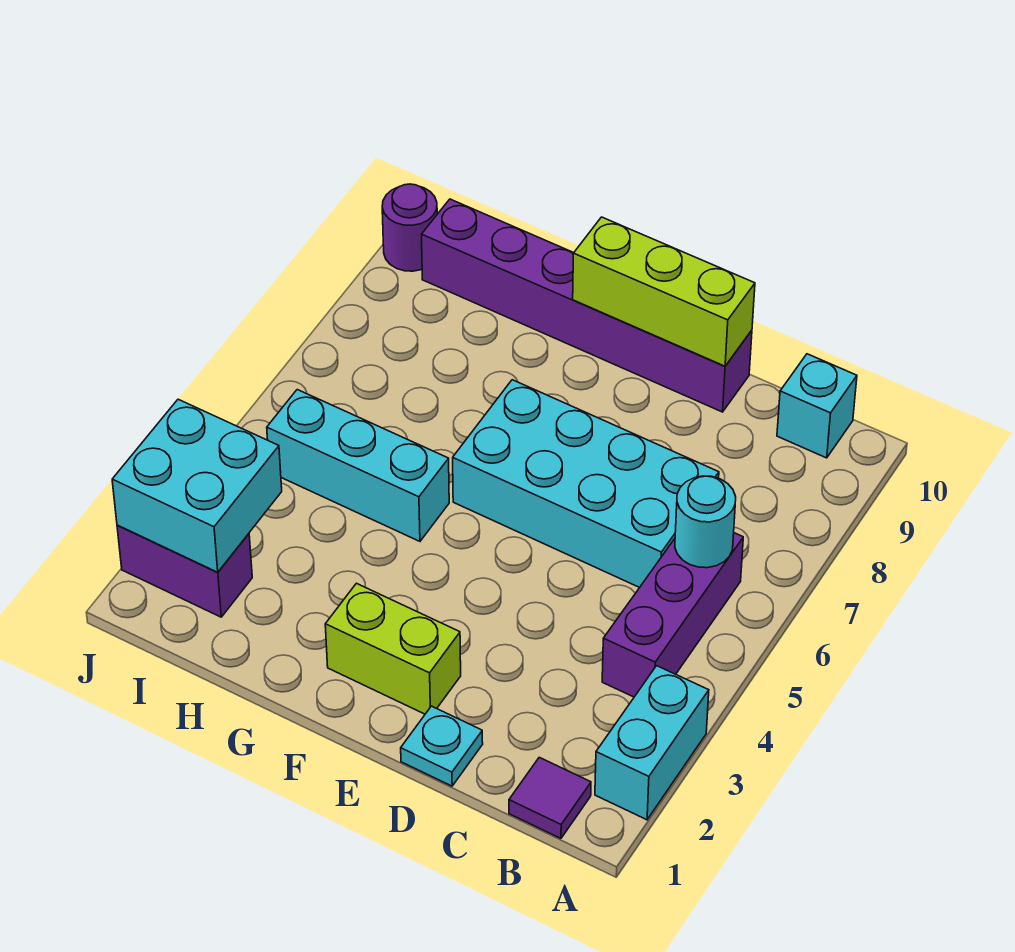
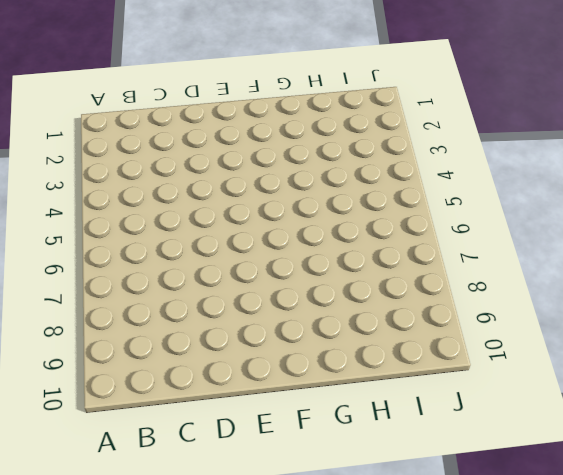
none -> cyan brick A2:A3 level 1
none -> purple tile B1 level 1
none -> purple brick B4:B6 level 1

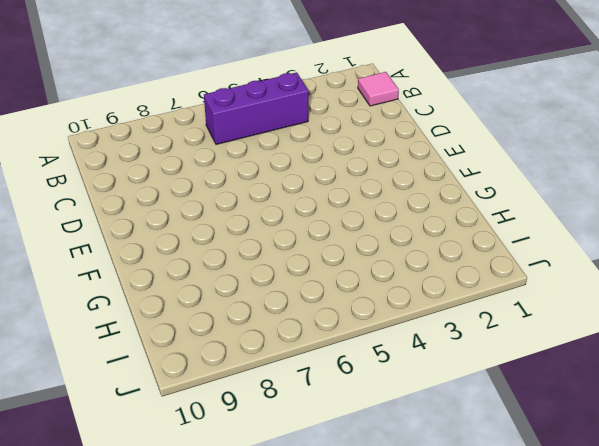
pink tile B1 level 1 -> purple tile B1 level 1
none -> cyan brick A2:A3 level 1
none -> cyan brick B10 level 1
none -> cyan brick C6:F7 level 1

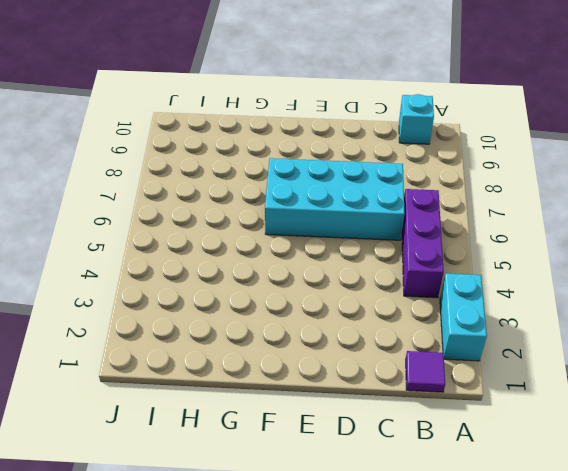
none -> cyan plate D1 level 1
none -> purple brick D10:I10 level 1
none -> lime brick E2:F2 level 1

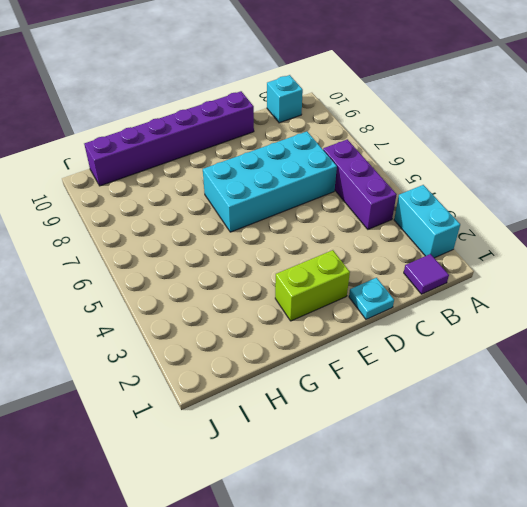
none -> cyan brick G5:I5 level 1
none -> purple brick I2:J2 level 1
none -> purple round brick J10 level 1

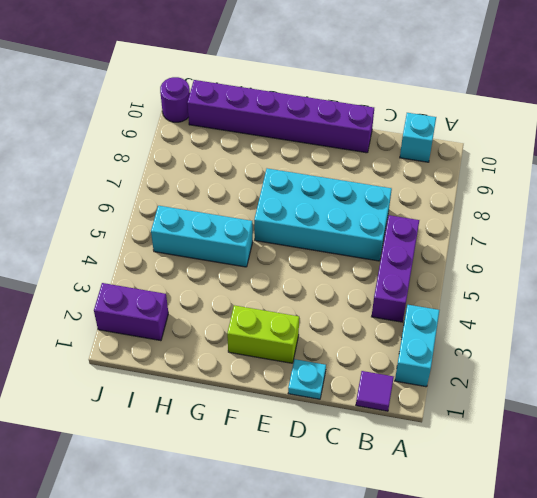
none -> cyan round brick B6 level 2
none -> lime brick D10:F10 level 2
none -> cyan brick I2:J3 level 2

